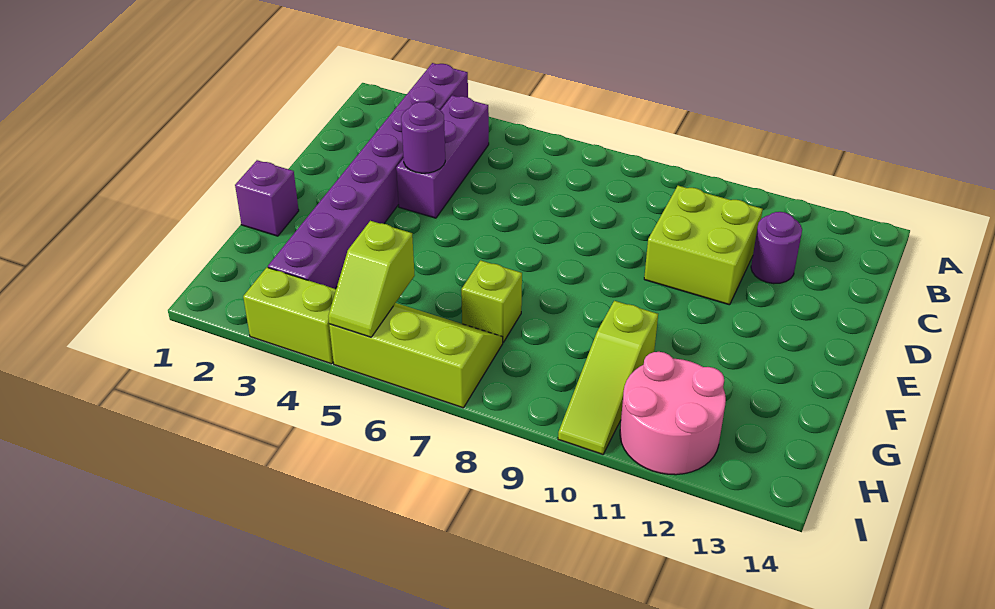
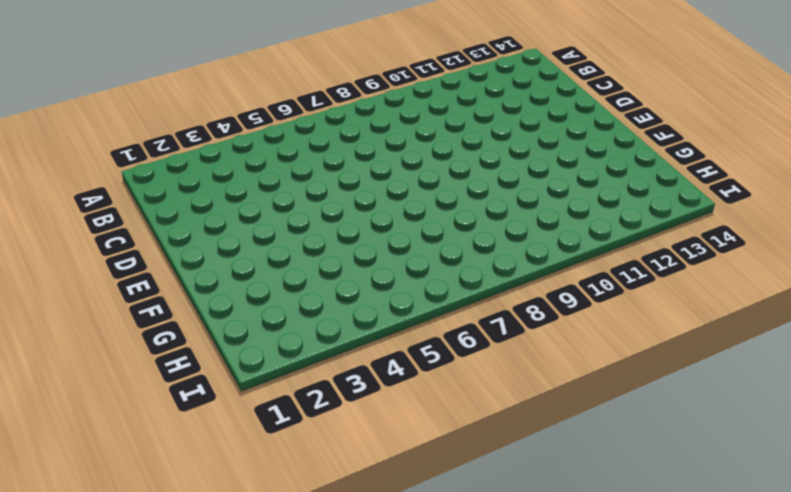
none -> purple brick A3:H3 level 1
none -> purple brick B4:D4 level 1
none -> lime brick C10:D11 level 1

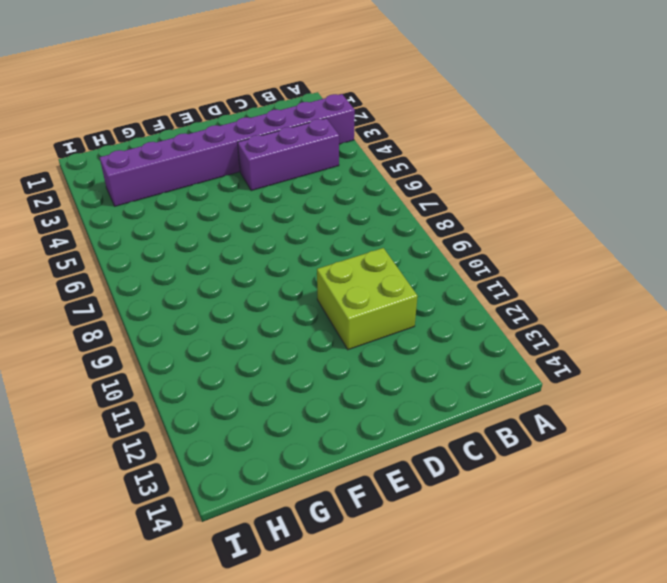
none -> purple round brick C12 level 1
none -> purple brick F1 level 1
none -> lime brick G7 level 1

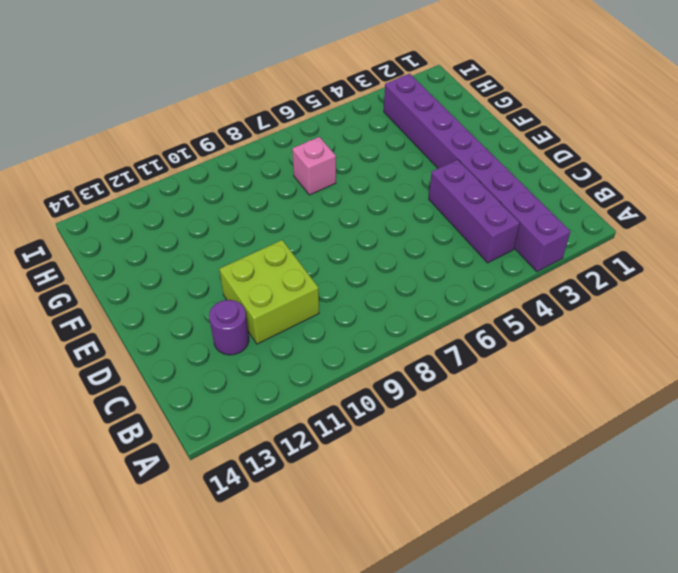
pink brick G7 level 1 -> lime brick G7 level 1
none -> purple brick F1 level 1
none -> lime slope G10:I10 level 1 top G
none -> lime slope H5:I7 level 1 top I

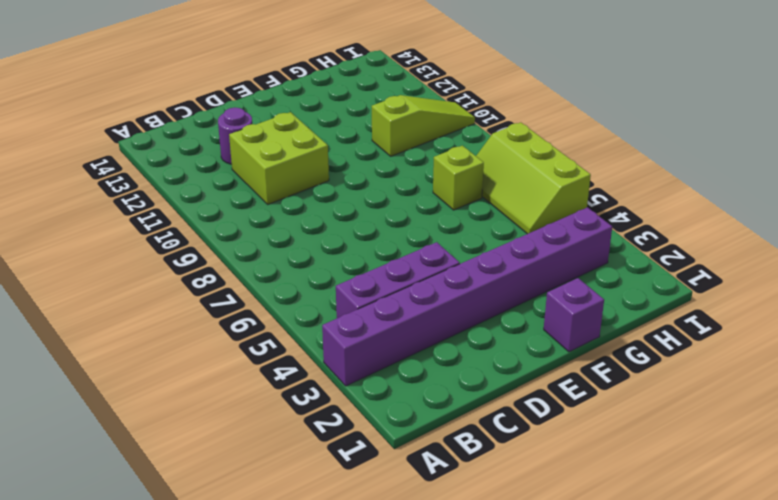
none -> pink round brick H11:I12 level 1
none -> lime brick I3:I4 level 1
none -> purple round brick D4 level 2

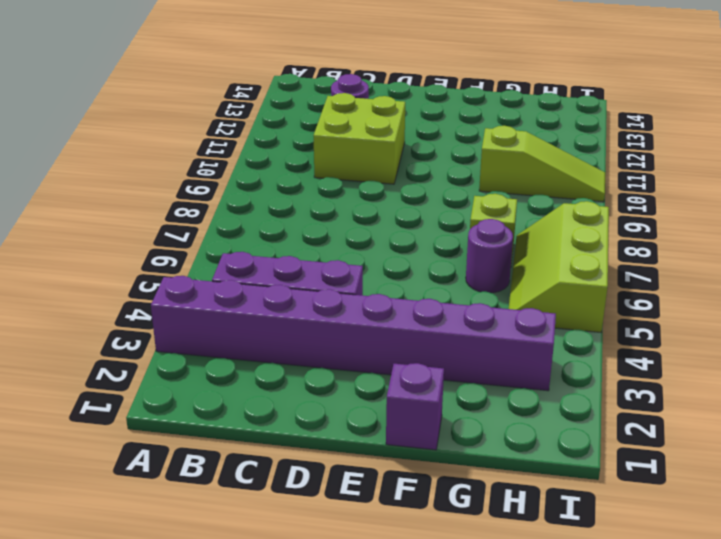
purple round brick G6 level 1 -> purple round brick D4 level 2
none -> pink round brick H11:I12 level 1
none -> lime brick I3:I4 level 1
none -> lime slope H5:I5 level 2 top H

